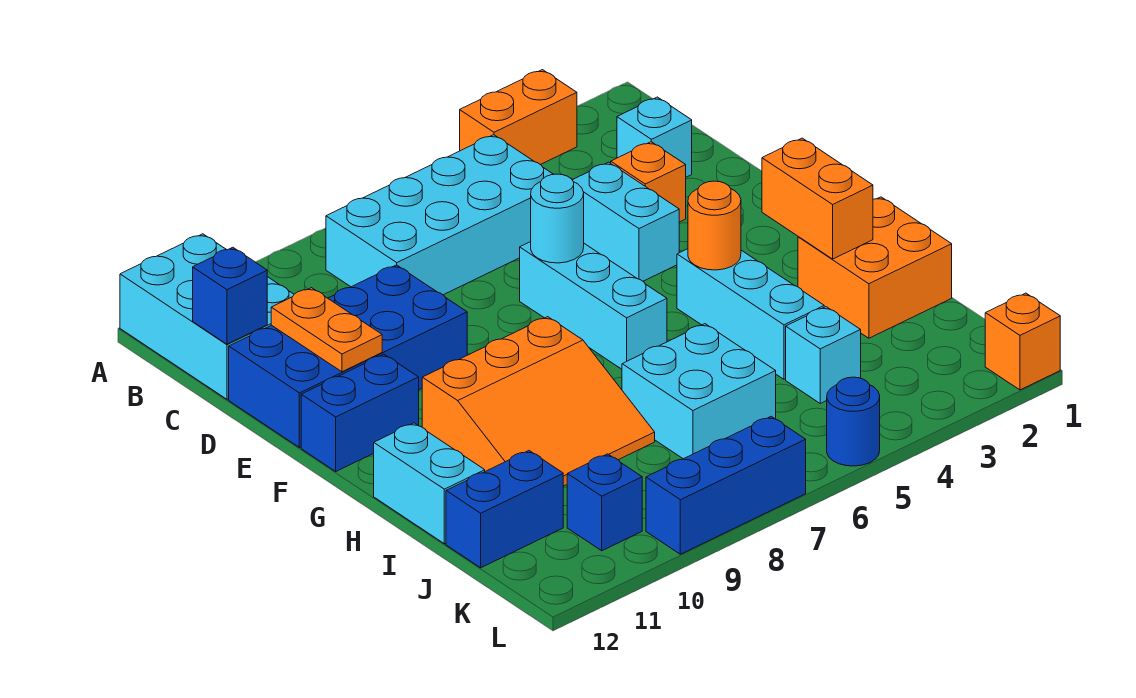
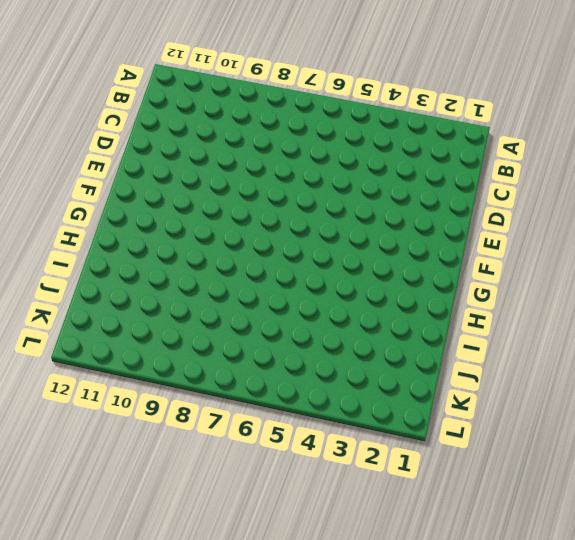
none -> orange brick A3:A4 level 1
none -> cyan brick A11:C12 level 1
none -> cyan brick B5:C8 level 1

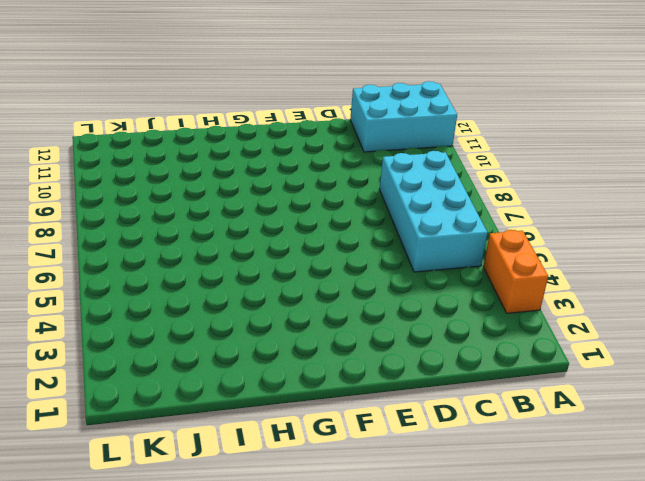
none -> cyan brick C2 level 1
none -> orange brick D3 level 1
none -> cyan brick D4:E4 level 1

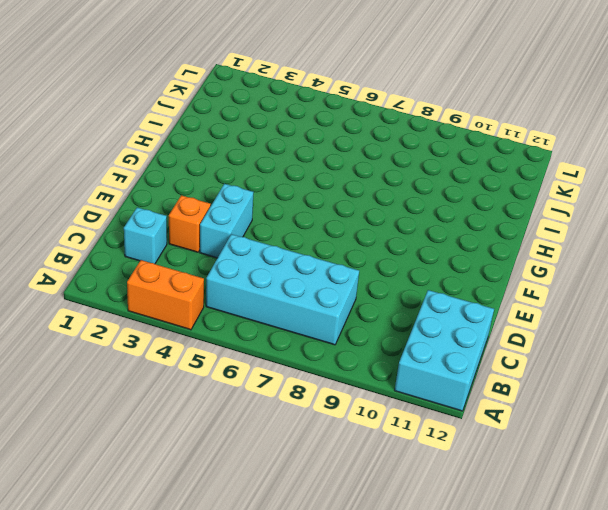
none -> blue brick D9:E12 level 1
none -> cyan brick E6:G6 level 1
none -> blue brick F11:F12 level 1

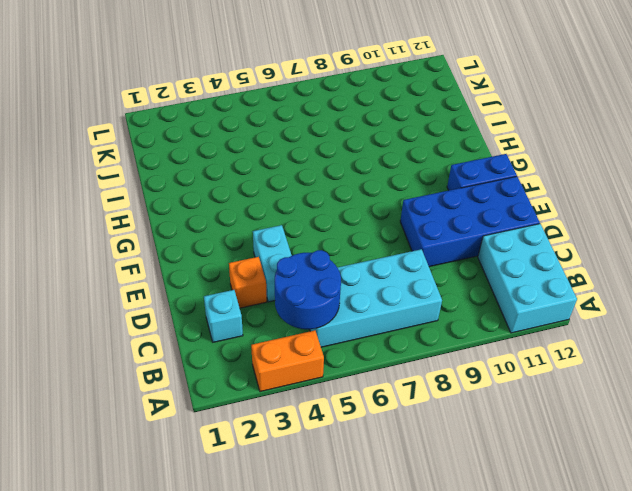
blue round brick B4:C5 level 2 -> none
none -> cyan brick E6:G6 level 1
none -> cyan brick G4:I4 level 1
none -> orange slope G8:I10 level 1 top G

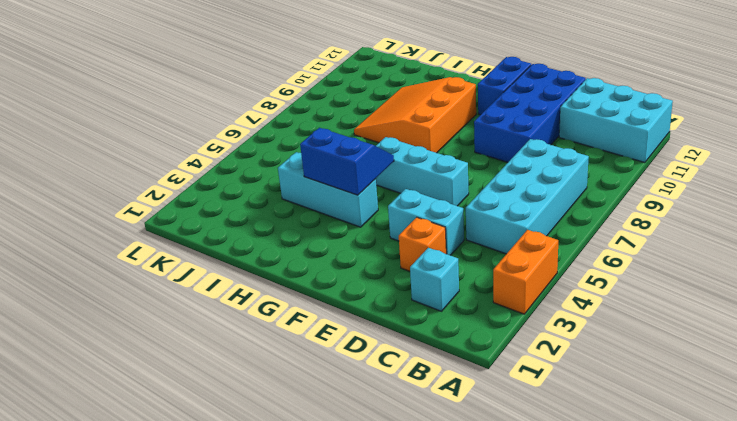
blue slope G4:H5 level 2 top 4 -> orange round brick G4 level 2
none -> orange brick H1:I2 level 1
none -> cyan brick H12:I12 level 1
none -> cyan brick I6:J7 level 1

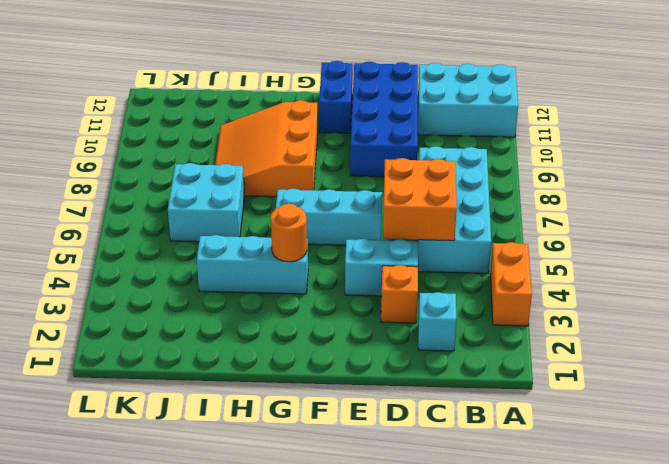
orange brick C5:D6 level 2 -> orange brick H1:I2 level 1
none -> cyan brick H12:I12 level 1
none -> cyan brick J4 level 1
none -> blue brick J11:J12 level 1

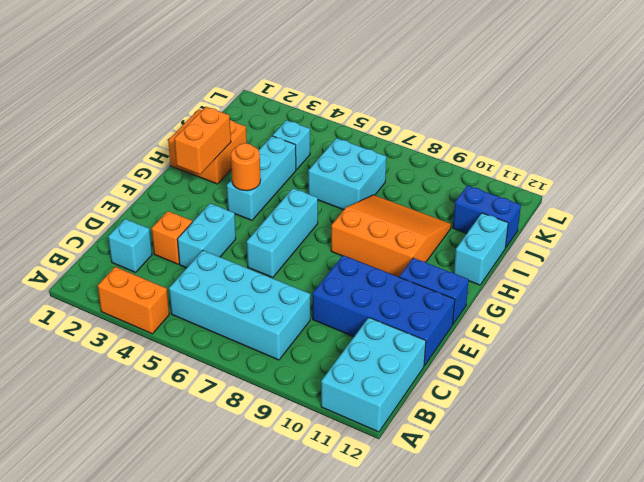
none -> blue brick K10 level 1
none -> orange brick L1 level 1
none -> blue round brick L5 level 1

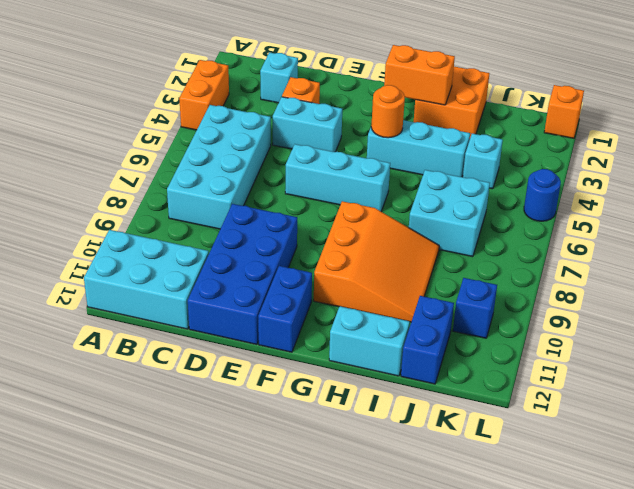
none -> blue brick L7:L9 level 1
none -> blue brick C12 level 2
none -> orange plate D11:E11 level 2

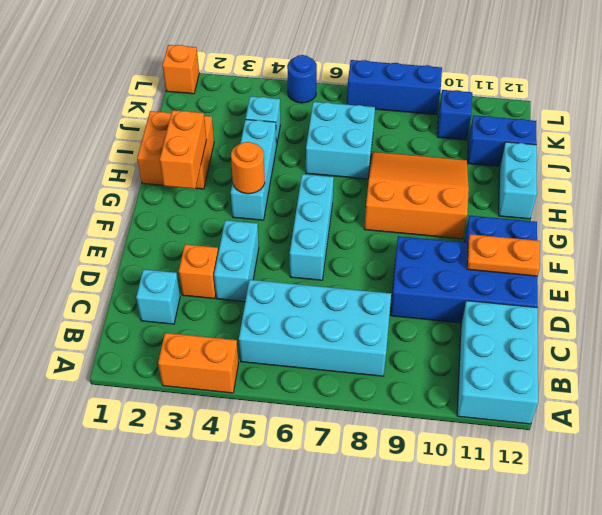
orange plate E11:E12 level 2 -> orange plate D11:E11 level 2
none -> blue brick C12 level 2
none -> cyan round brick E6 level 2

